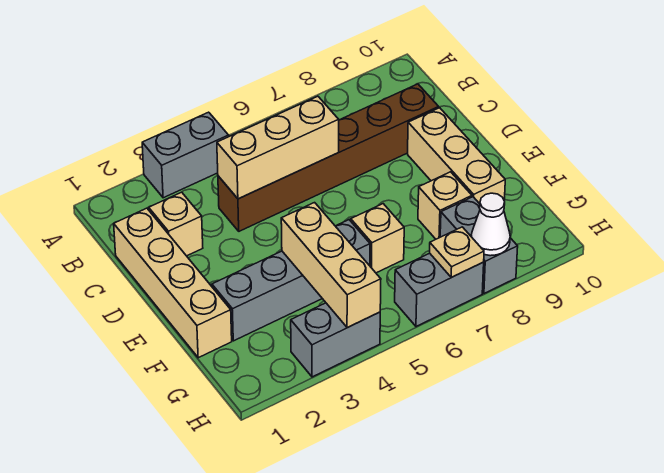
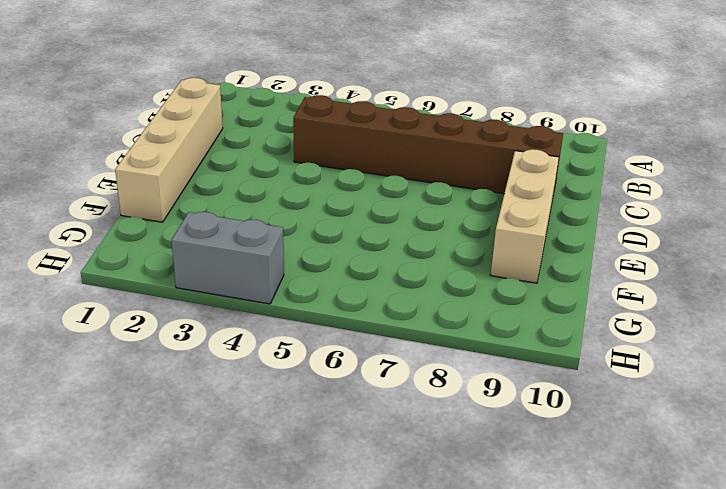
none -> grey brick A3:A4 level 1
none -> tan brick C2 level 1
none -> grey brick F2:F5 level 1

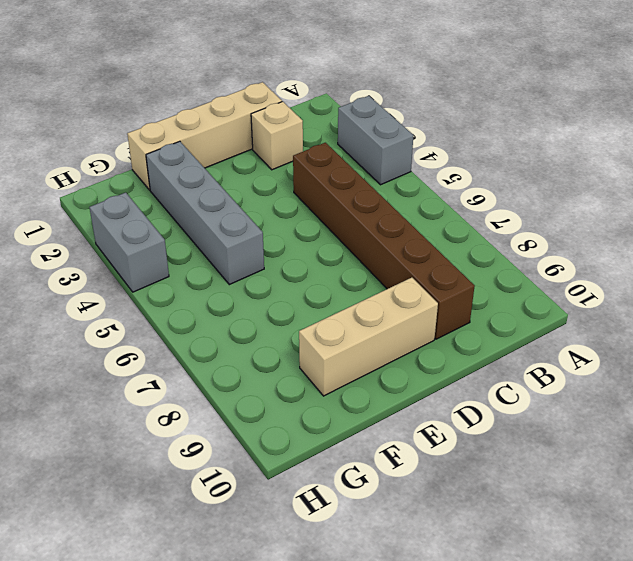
none -> tan brick F6 level 1
none -> tan brick F8 level 1
none -> grey brick G8:H8 level 1

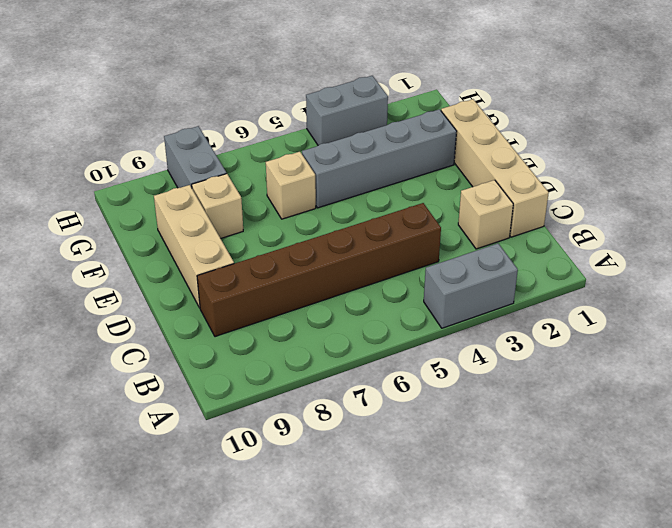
none -> grey brick H6:H7 level 1
none -> tan brick C4:C6 level 2
none -> tan brick F4:H4 level 2

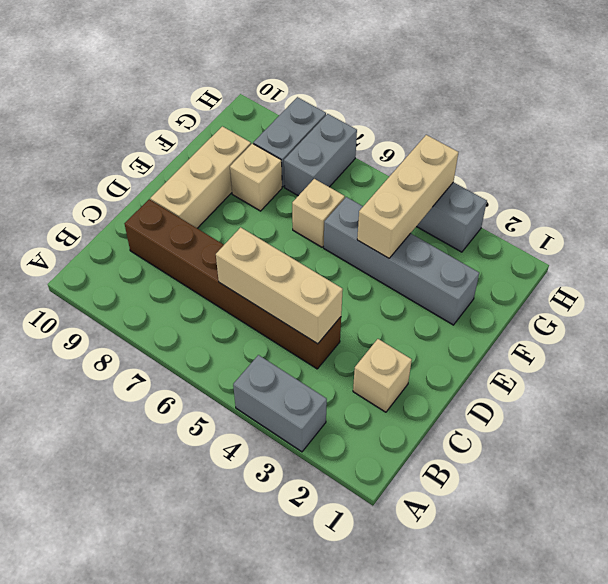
grey brick G7:H7 level 1 -> grey brick H6:H7 level 1
none -> tan brick C1:F1 level 1
none -> tan plate H7 level 2
none -> white cone H8 level 2

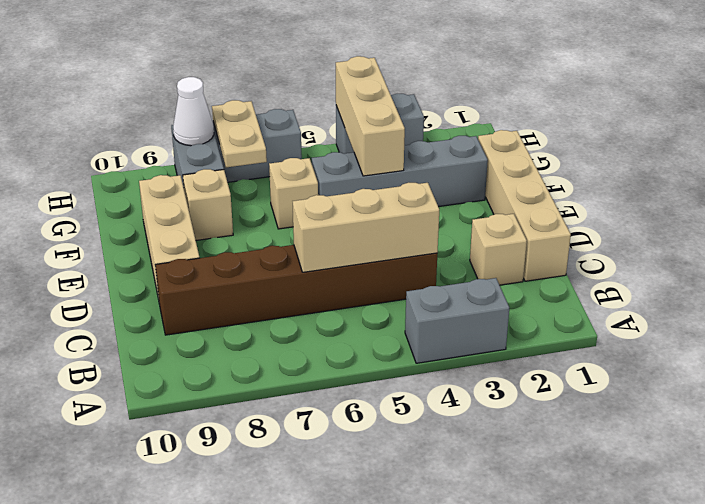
tan plate G7:H7 level 2 -> tan plate H7 level 2

